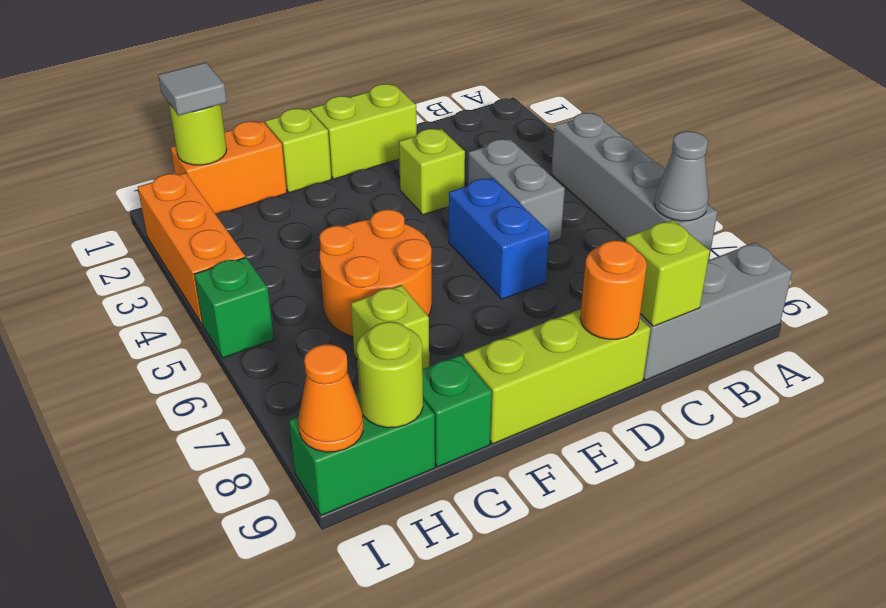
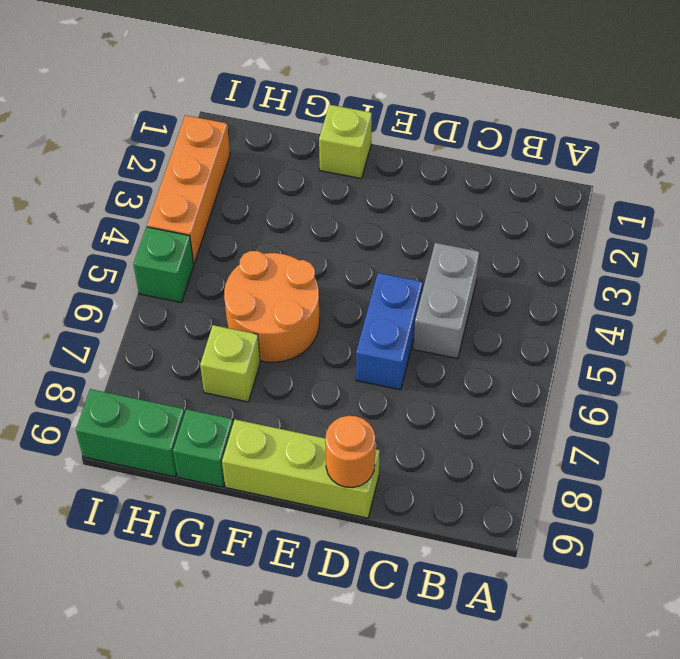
none -> grey brick A4:A7 level 1
none -> grey brick A9:C9 level 1
none -> lime brick D1:E1 level 1

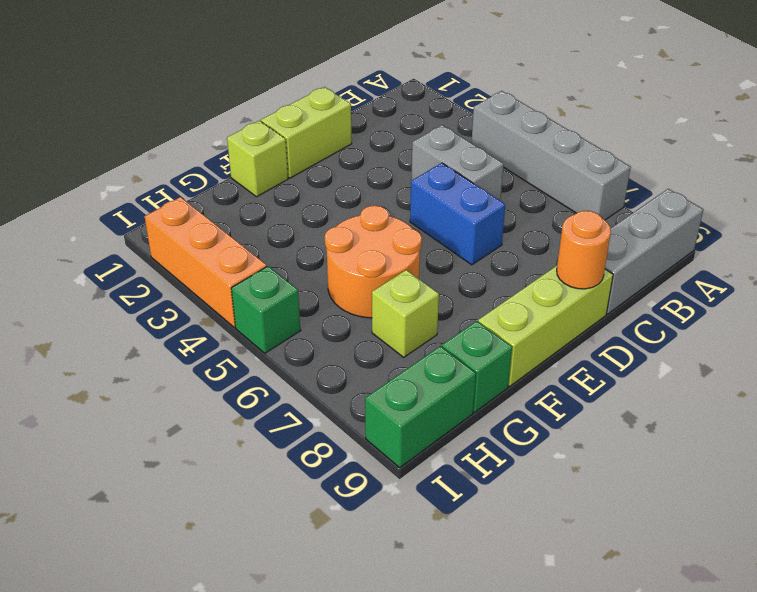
none -> lime brick D3 level 1
none -> orange brick G1:H1 level 1
none -> grey cone A7 level 2

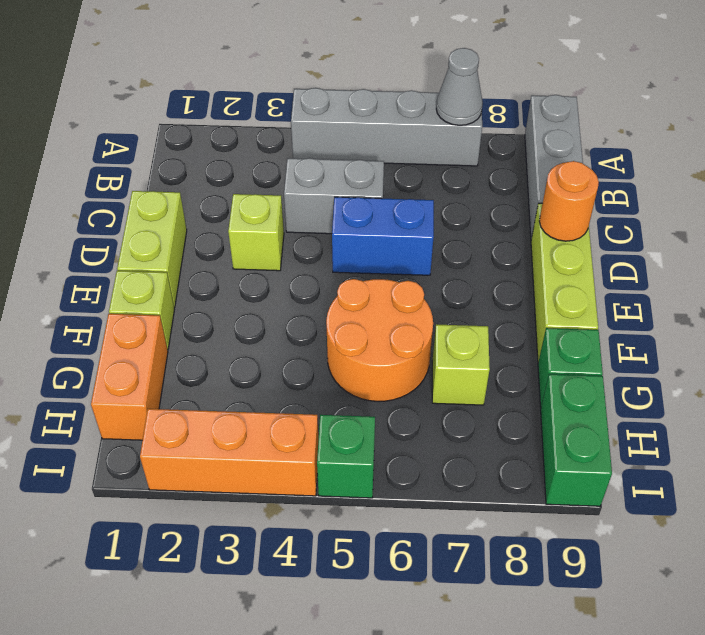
none -> lime brick C9 level 2
none -> lime round brick H1 level 2
none -> lime round brick H9 level 2

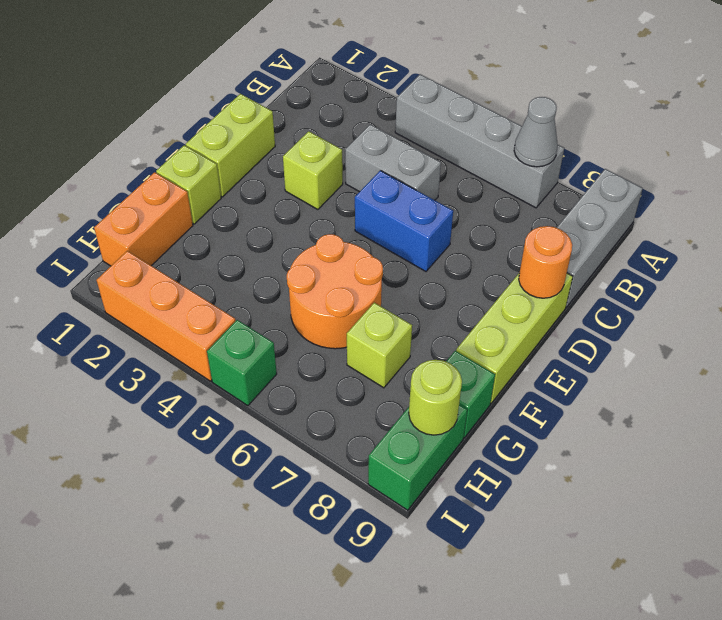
none -> lime brick C9 level 2
none -> lime round brick H1 level 2
none -> orange cone I9 level 2

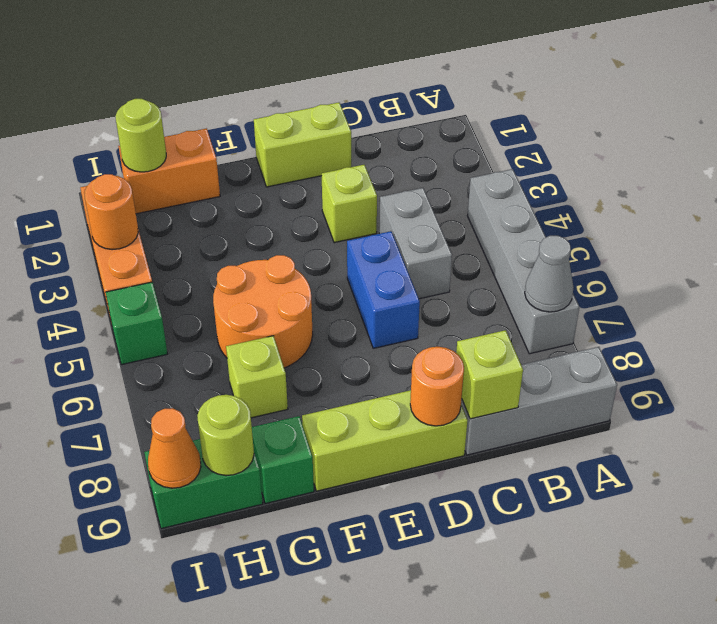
orange round brick I3 level 2 -> none
none -> lime brick F1 level 1
none -> grey tile H1 level 3

